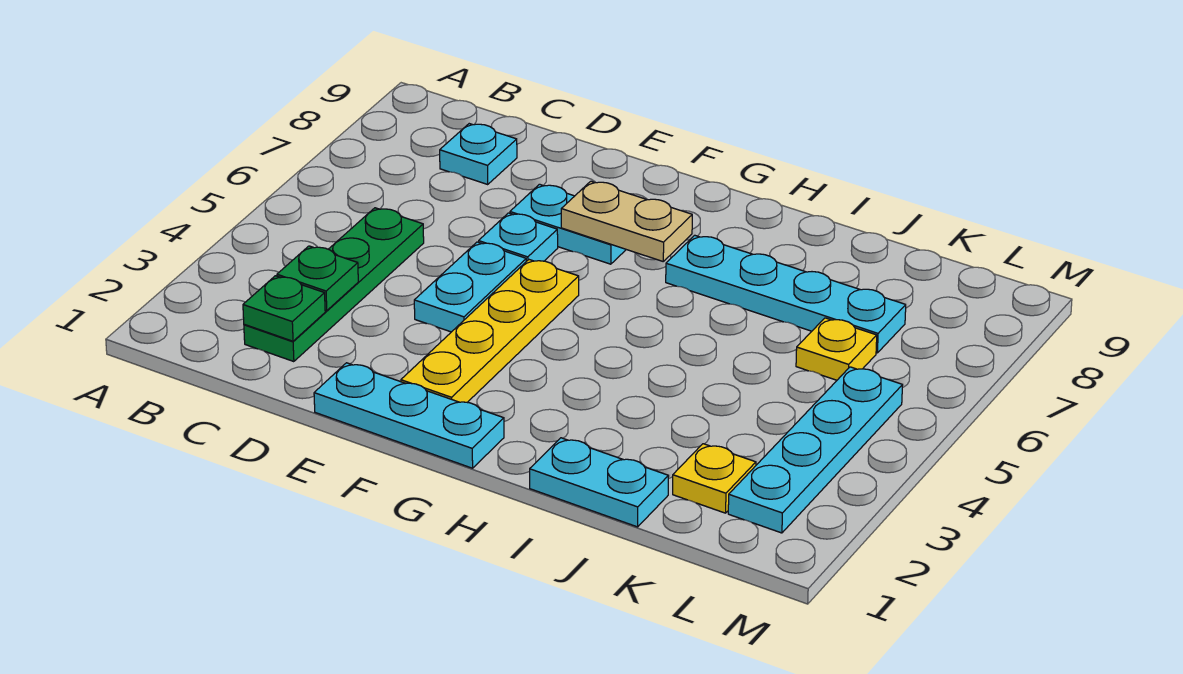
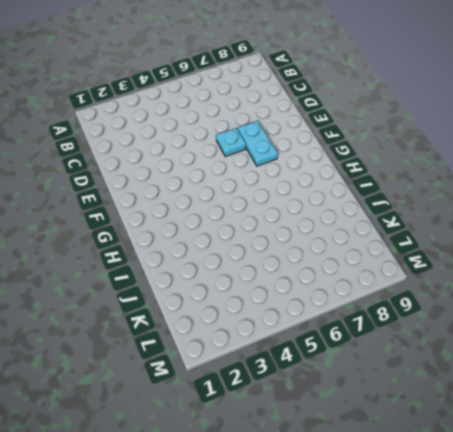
none -> green plate C2:C5 level 1
none -> cyan plate C8 level 1
none -> cyan plate E1:G1 level 1

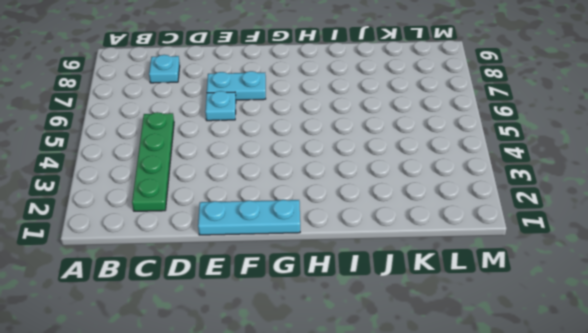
none -> cyan plate E4:E5 level 1
none -> yellow plate F2:F5 level 1
none -> cyan plate H7:K7 level 1

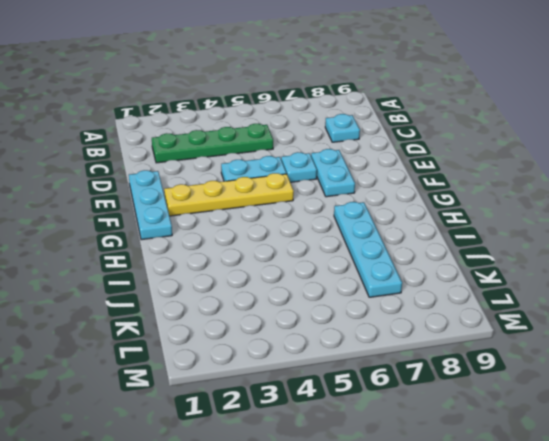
none -> cyan plate I1:J1 level 1
none -> yellow plate K2 level 1
none -> yellow plate K6 level 1

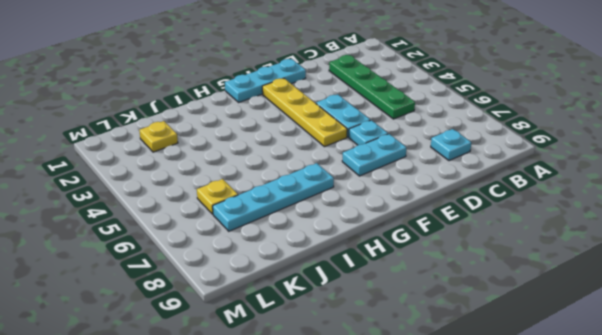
none -> cyan plate I1:J1 level 1
none -> cyan plate L2:L5 level 1
none -> green plate C2 level 2

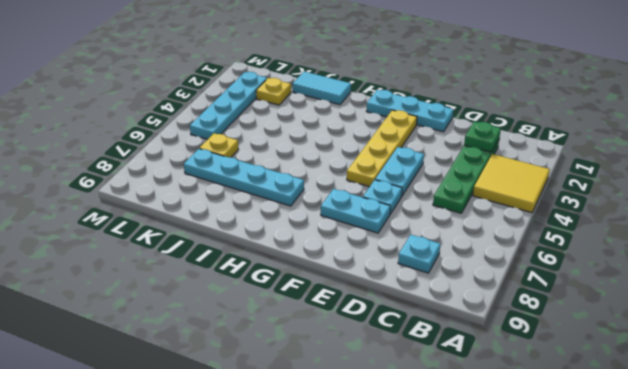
yellow tile A3:B4 level 1 -> none
cyan tile I1:J1 level 1 -> cyan plate I1:J1 level 1
none -> green plate C3 level 2
none -> tan plate F7:G7 level 2

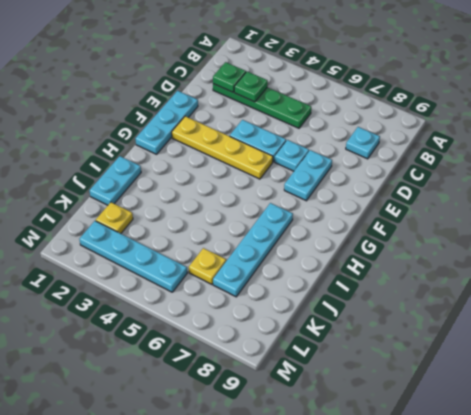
none -> tan plate F7:G7 level 2

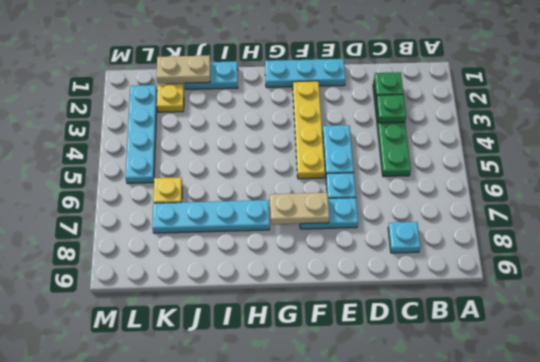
tan plate J1:K1 level 2 -> none

